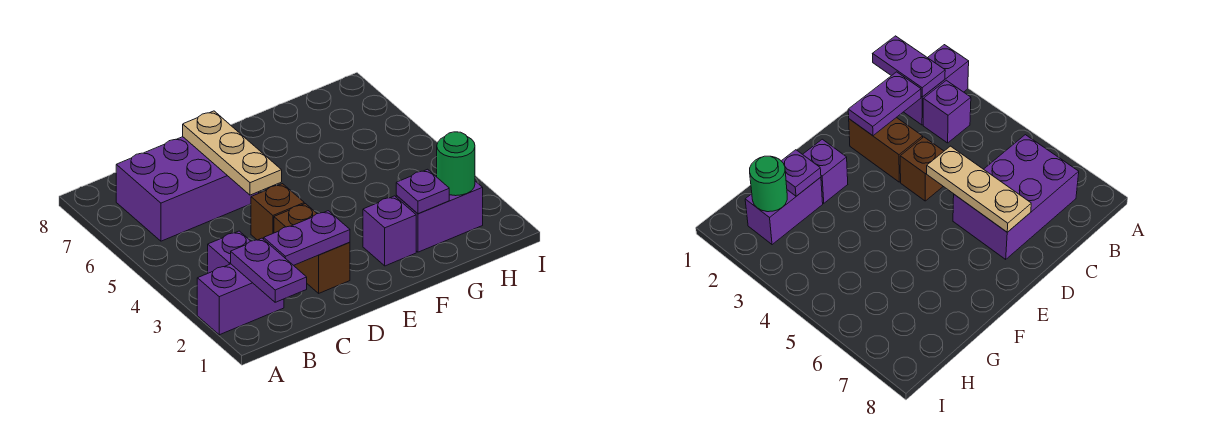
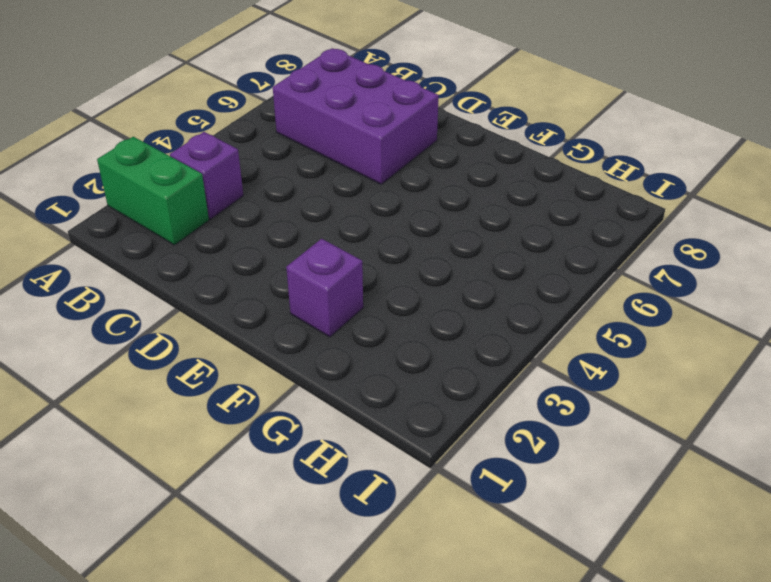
green brick A2:B2 level 1 -> purple brick A2:B2 level 1
none -> brown brick D2:D3 level 1
none -> brown brick D4 level 1
none -> purple brick G2:H2 level 1

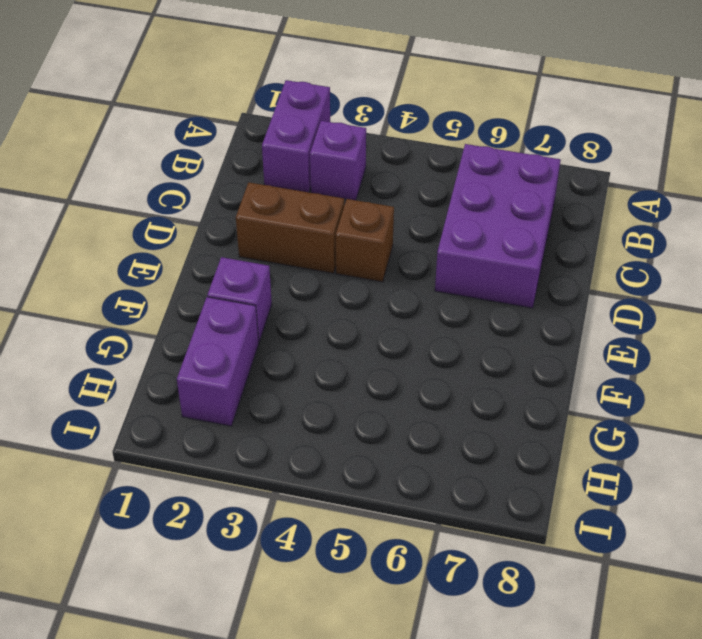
none -> purple plate B1:B2 level 2
none -> purple plate C2:D2 level 2
none -> tan plate D5:D7 level 2

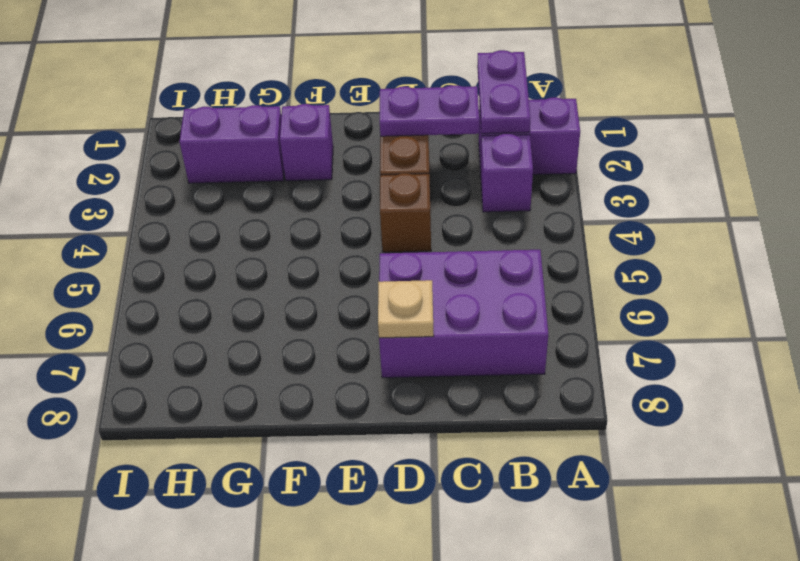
tan plate D7 level 2 -> tan plate D5:D7 level 2
none -> purple plate G2 level 2
none -> green round brick H2 level 2

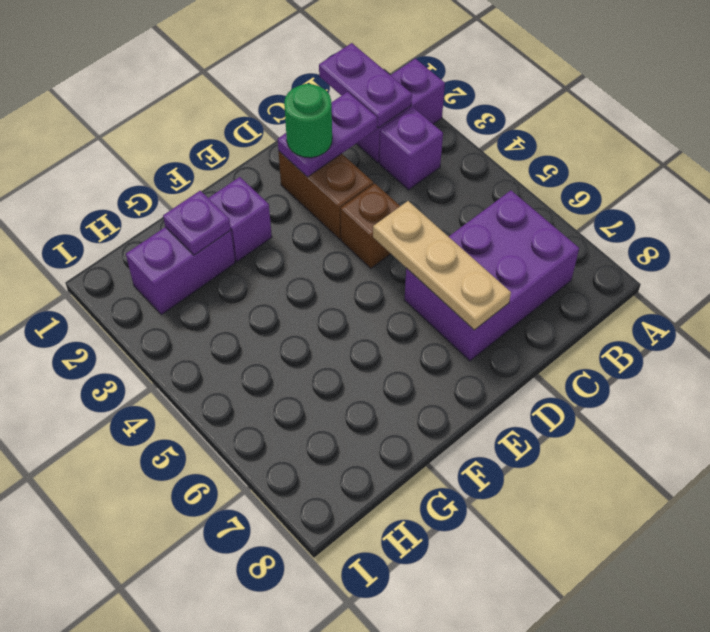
green round brick D2 level 3 -> green round brick H2 level 2

